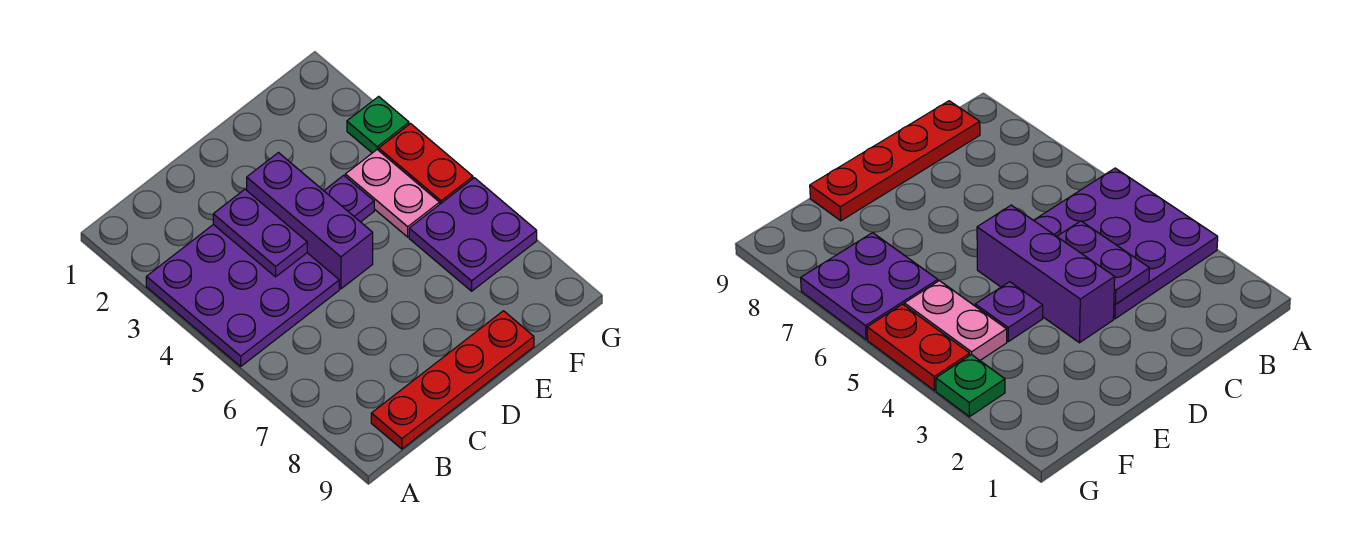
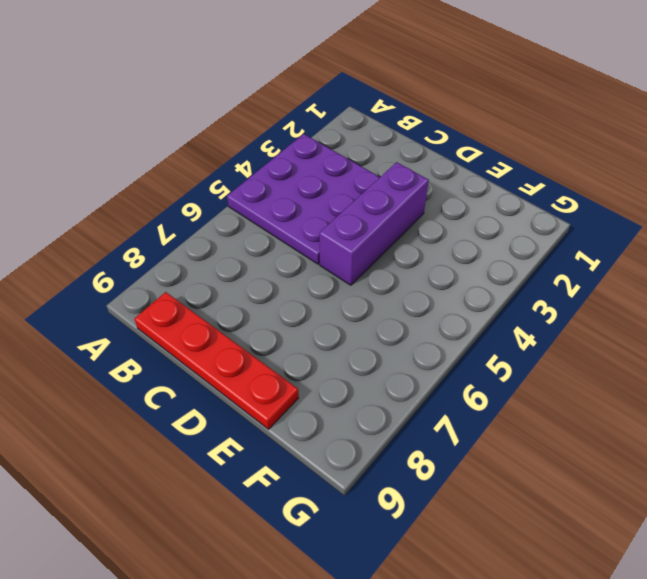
none -> purple plate E4 level 1
none -> pink plate F4:F5 level 1

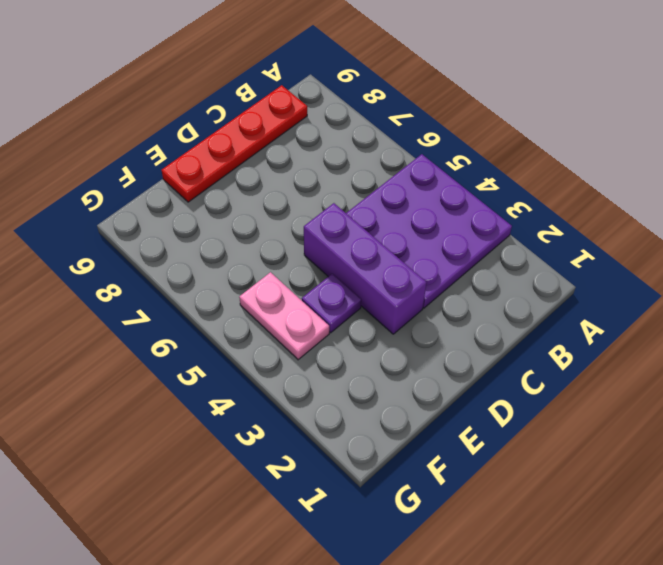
none -> purple plate F6:G7 level 1
none -> green plate G3 level 1

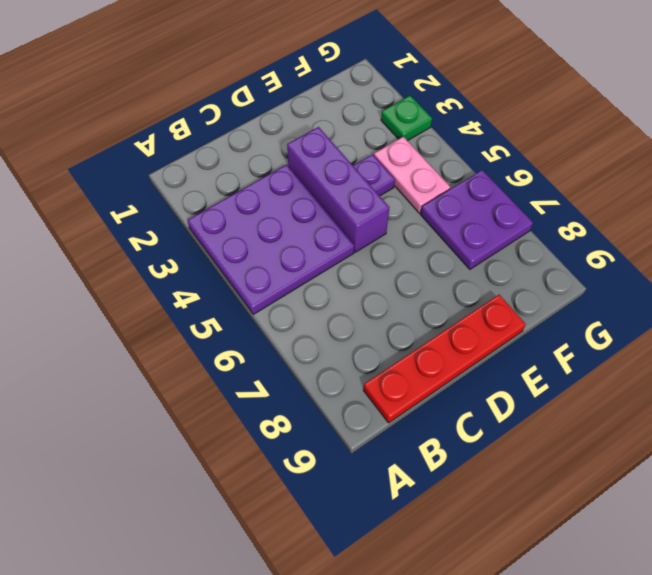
none -> red plate G4:G5 level 1
none -> purple plate C3:C4 level 2

